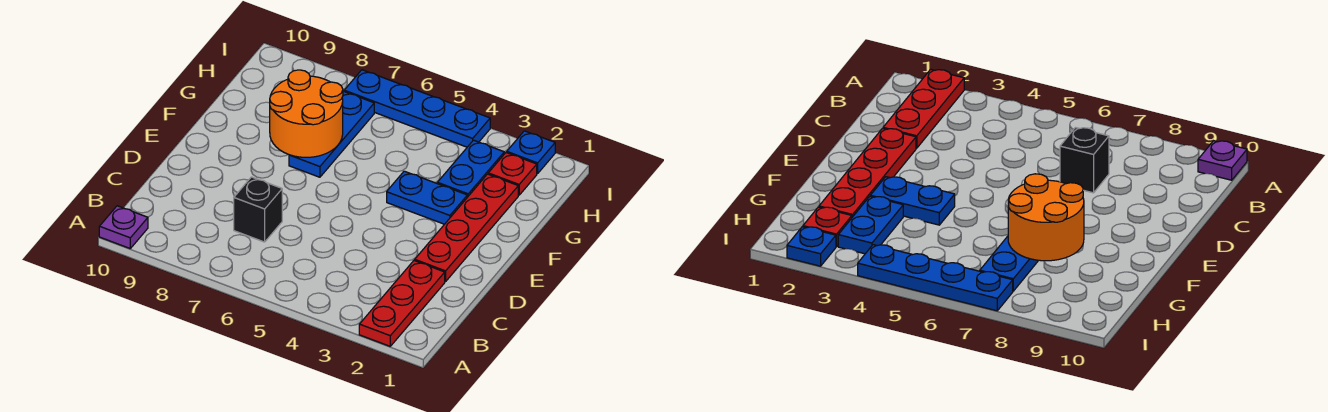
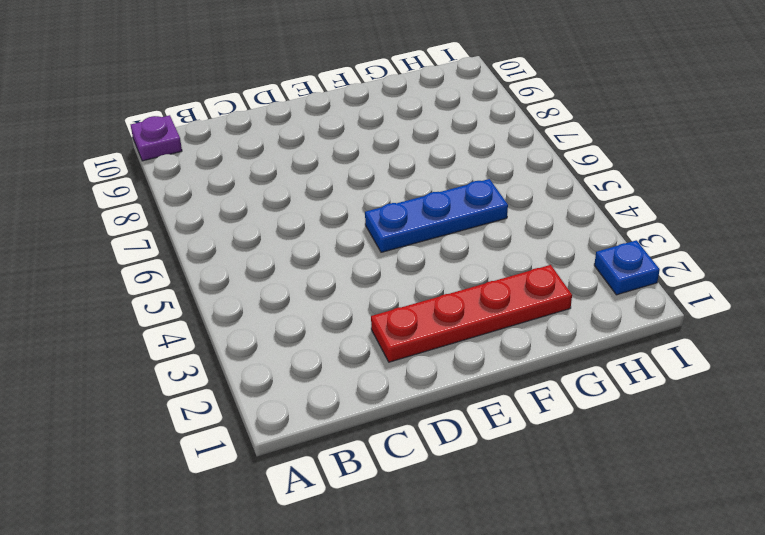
blue plate E5:G5 level 1 -> blue plate F7:H7 level 1
none -> red plate A2:C2 level 1
none -> black brick C7 level 1

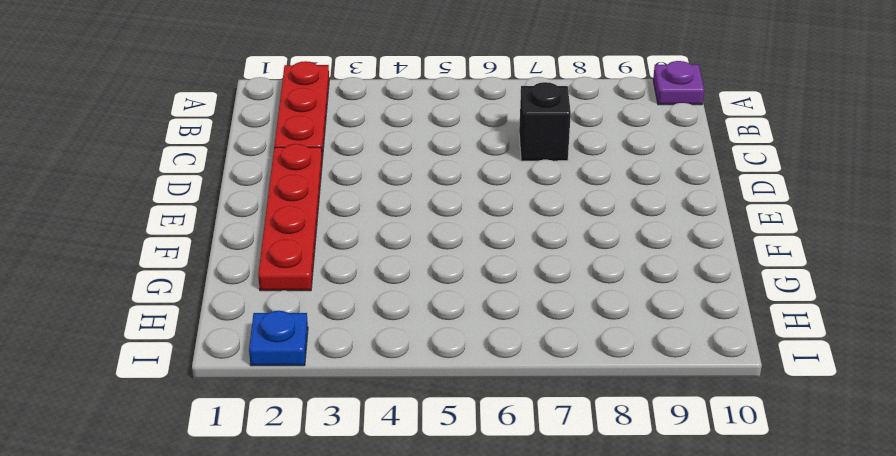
none -> blue plate F3:F4 level 1
none -> blue plate F7:H7 level 1

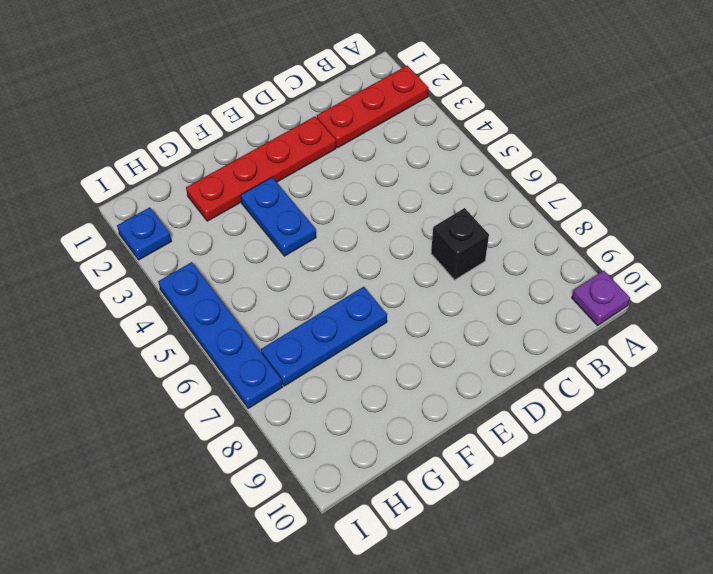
none -> blue plate G3:H3 level 1
none -> red plate H2 level 1

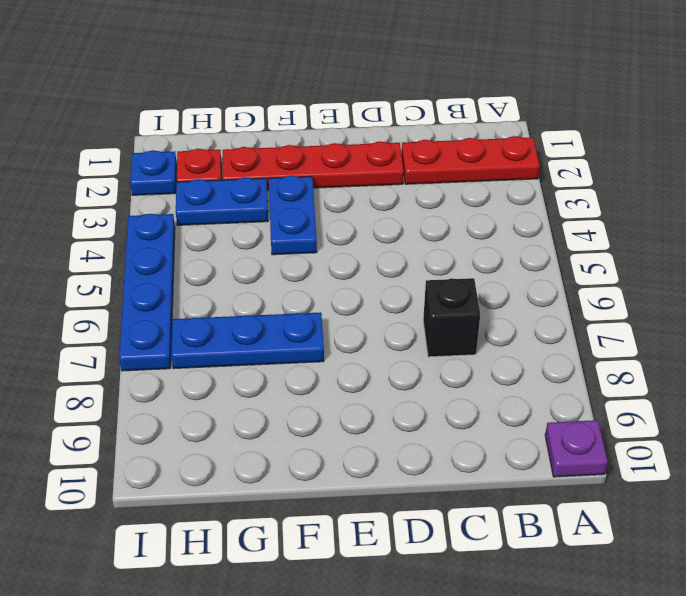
none -> orange round brick F7:G8 level 2

